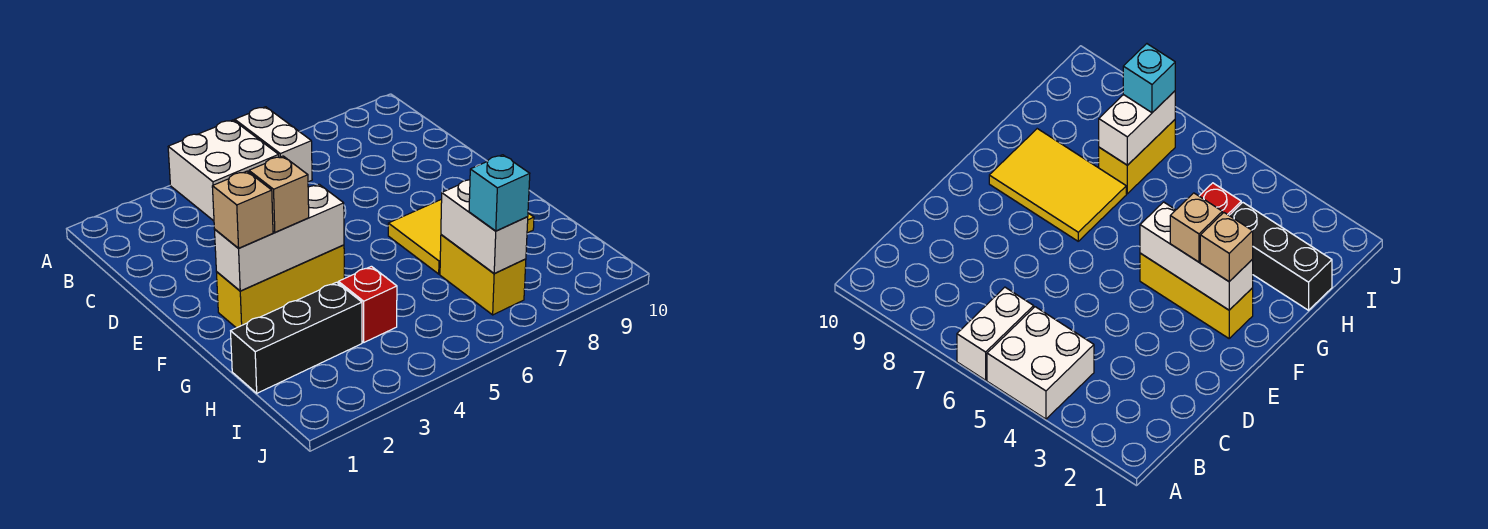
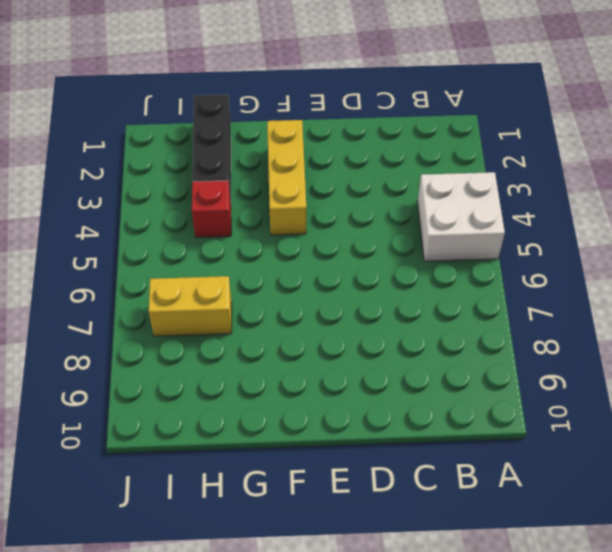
none -> white brick A6:B6 level 1
none -> yellow tile F7:G9 level 1
none -> white brick F2:F4 level 2

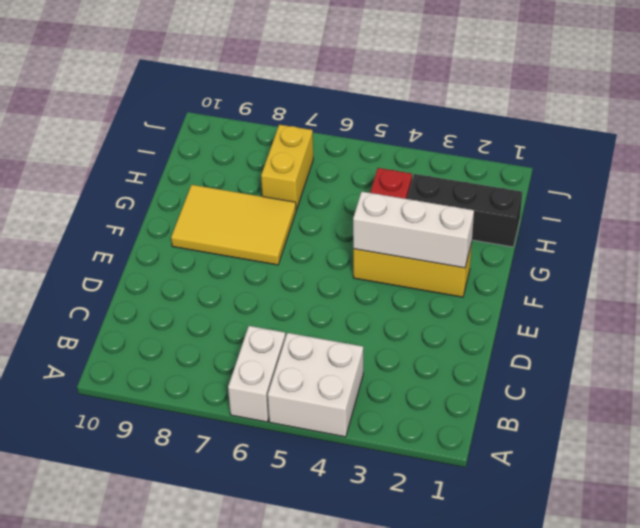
none -> white brick H7:I7 level 2
none -> tan brick F2 level 3
none -> tan brick F3 level 3

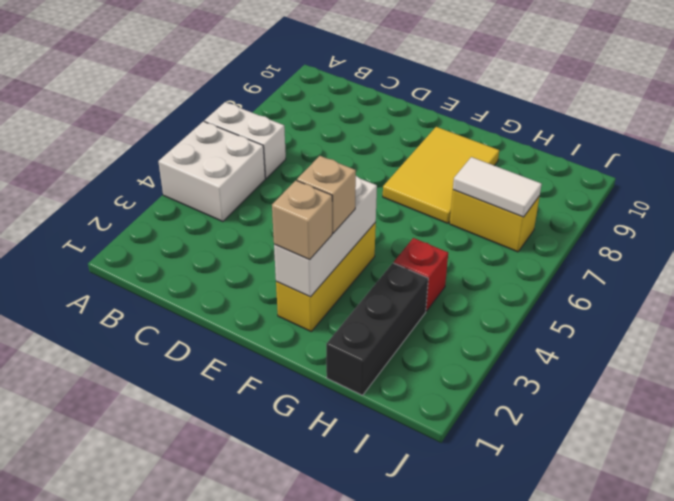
white tile H7:I7 level 2 -> white brick H7:I7 level 2
none -> cyan brick I7 level 3

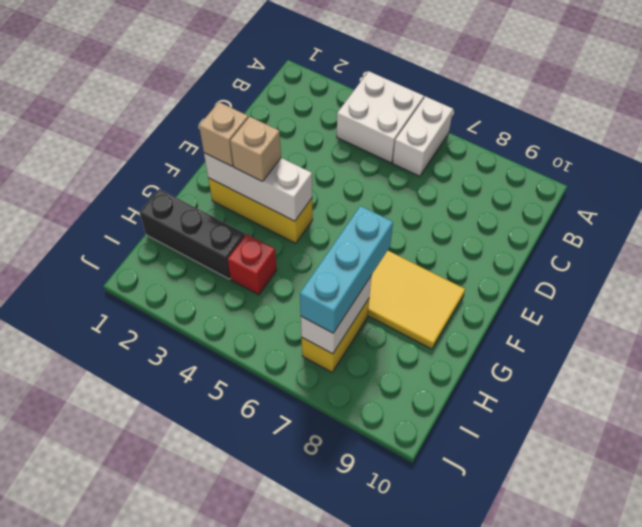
cyan brick G7:I7 level 3 -> cyan brick I7 level 3

